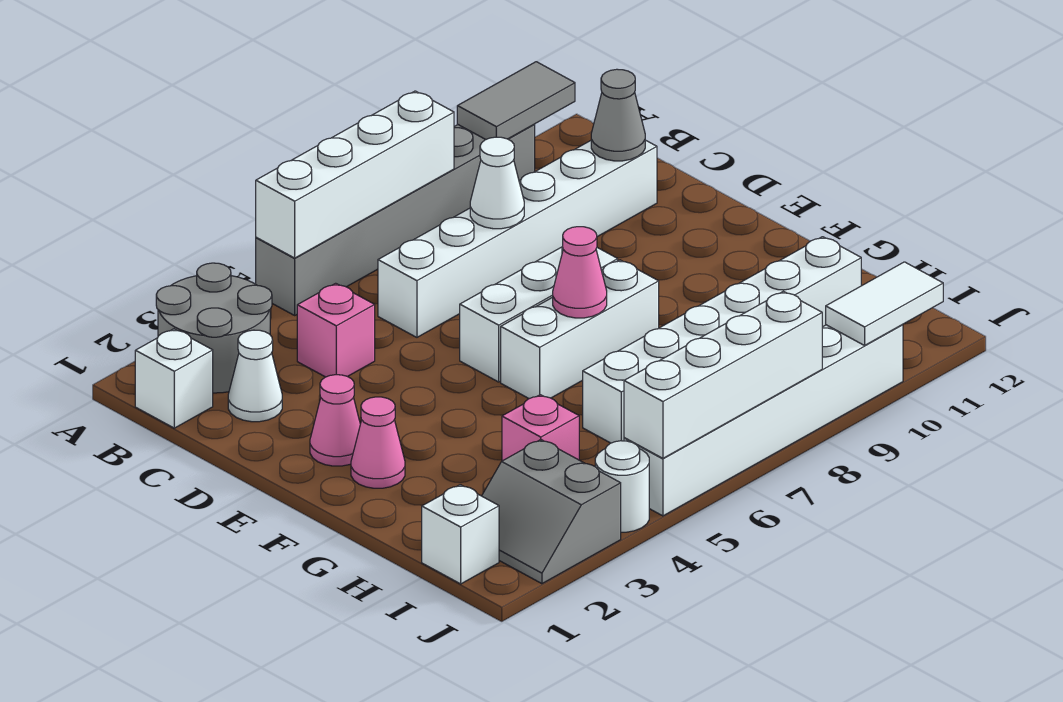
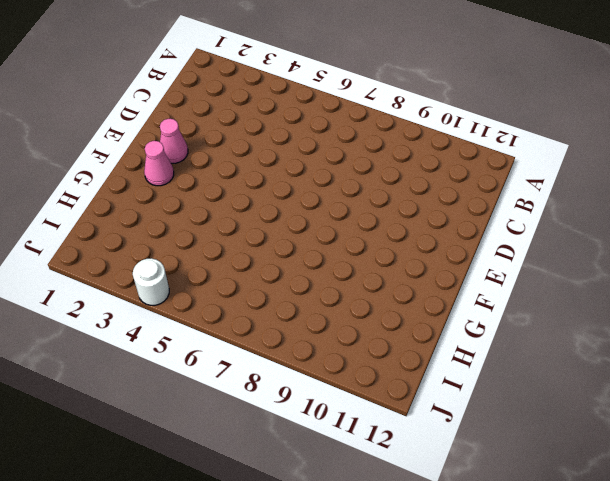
none -> grey round brick A2:B3 level 1
none -> grey brick A5:A10 level 1
none -> white brick B1 level 1

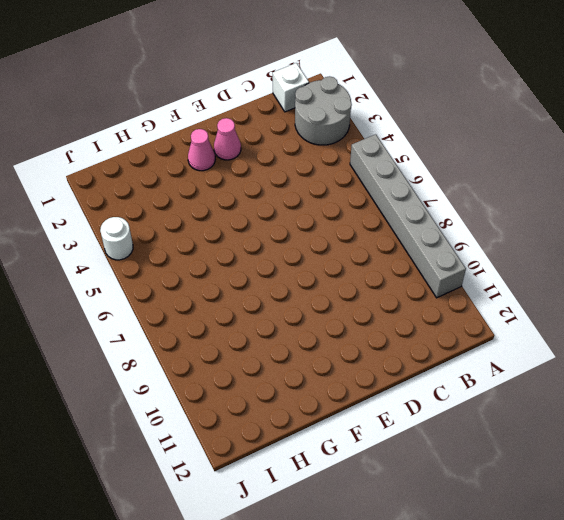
none -> white cone C2 level 1
none -> pink brick C4 level 1
none -> white brick C6:C11 level 1

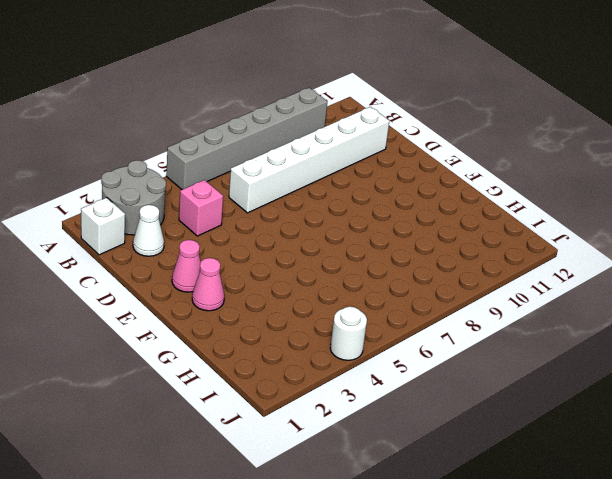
none -> white brick E6:E8 level 1
none -> white brick F6:F8 level 1
none -> pink brick H4 level 1

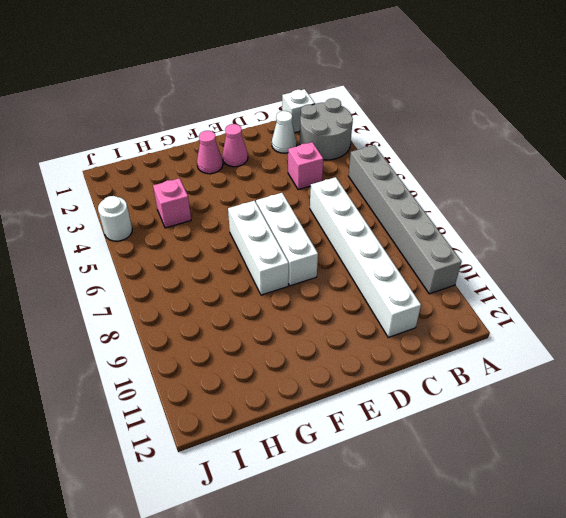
none -> white brick H6:H11 level 1
none -> white brick I1 level 1
none -> grey slope I2:J3 level 1 top 3

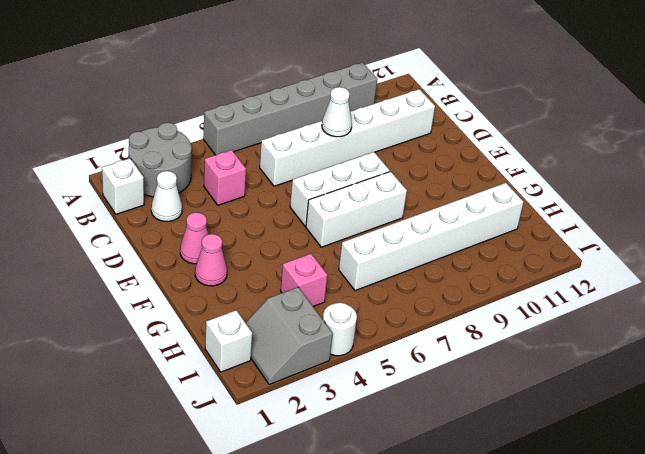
none -> white brick J5:J10 level 1
none -> white brick A5:A8 level 2
none -> grey tile A10:A11 level 2

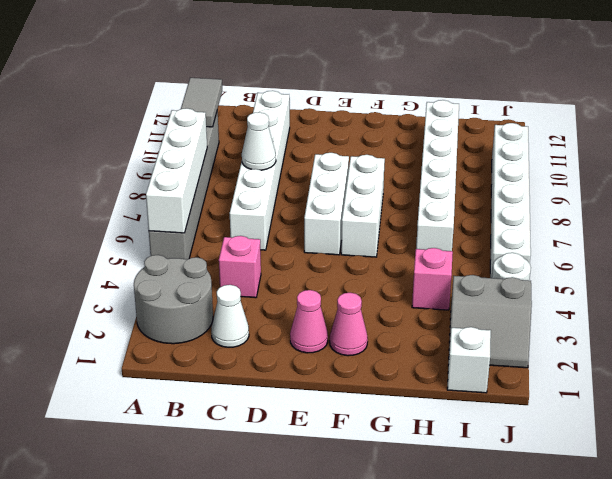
none -> white brick B1 level 1
none -> grey cone C11 level 2
none -> pink cone F7 level 2

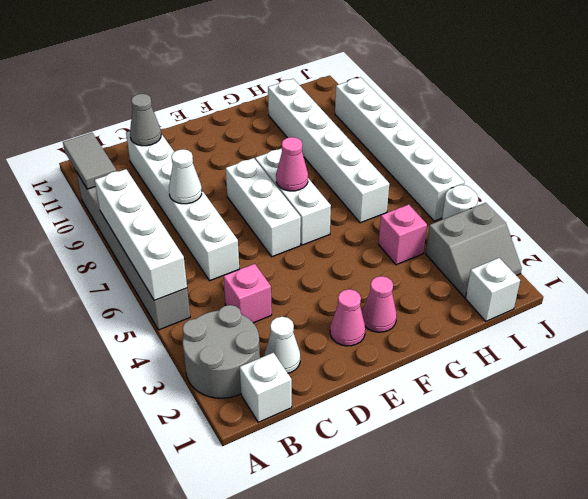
none -> white brick J5:J8 level 2
none -> white tile J10:J11 level 2

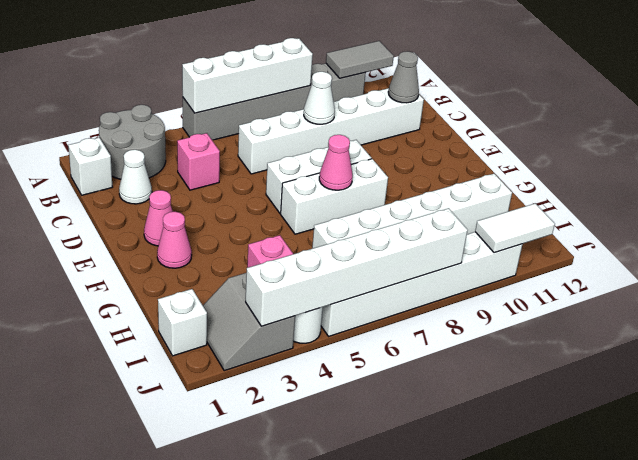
white brick J3:J8 level 2 -> white brick J5:J8 level 2

